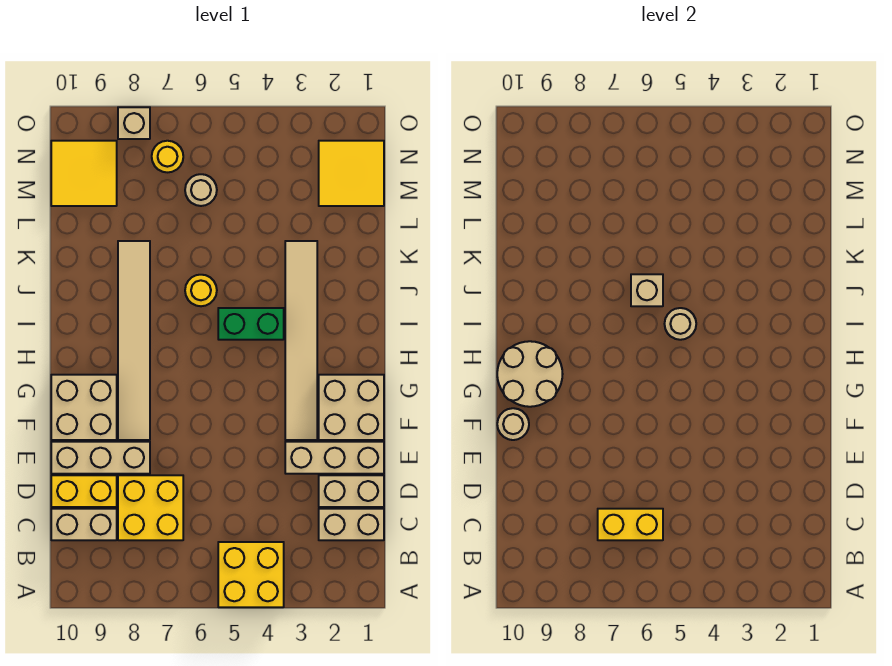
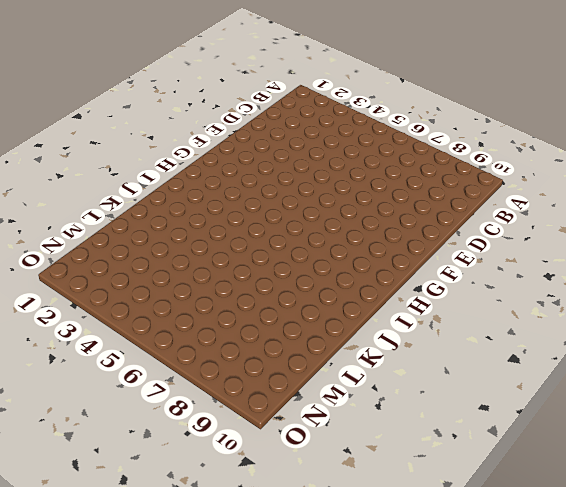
none -> yellow brick A4:B5 level 1
none -> tan brick C1:C2 level 1
none -> yellow brick C7:D8 level 1

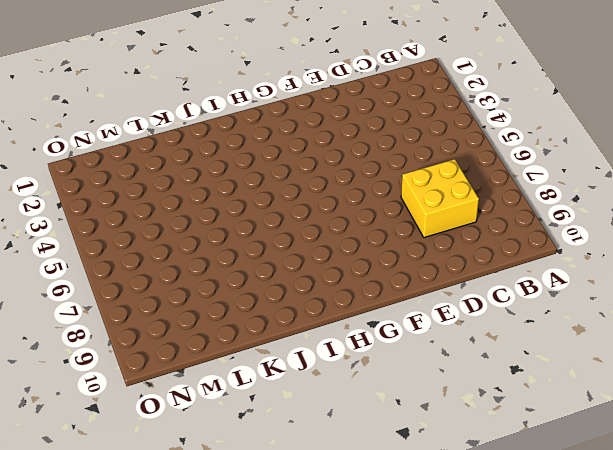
none -> yellow brick A4:B5 level 1
none -> tan brick C1:C2 level 1
none -> tan brick C9:C10 level 1

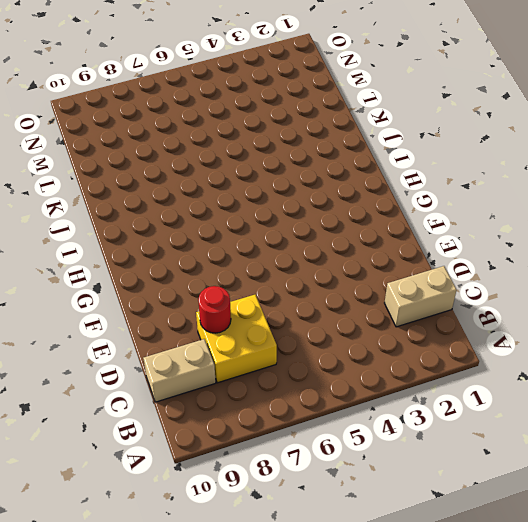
red round brick D8 level 2 -> none
none -> yellow brick A4:B5 level 1
none -> tan brick D1:D2 level 1
none -> yellow brick D9:D10 level 1

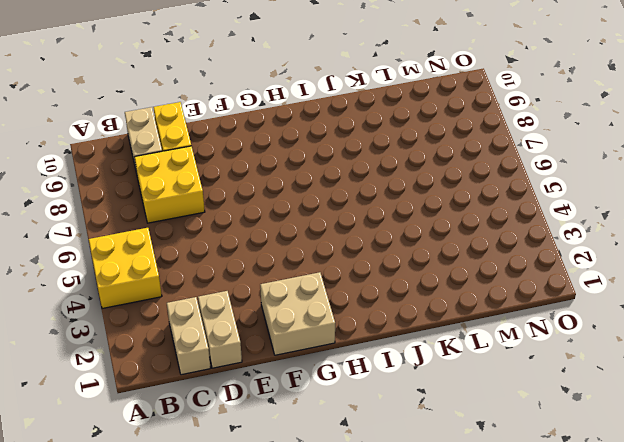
none -> tan brick E1:E3 level 1
none -> tan brick E8:E10 level 1
none -> tan tile F3:K3 level 1

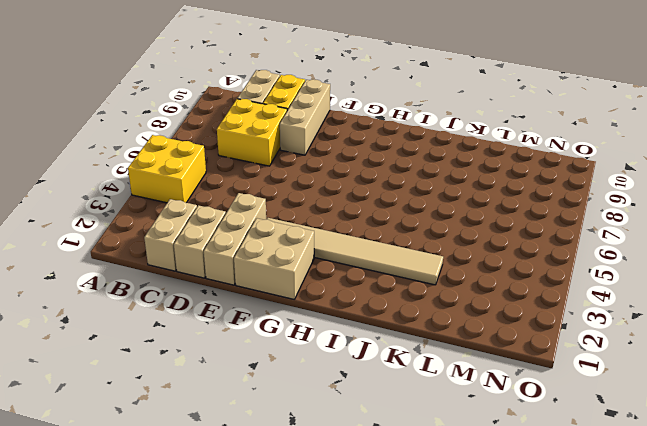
none -> tan tile F8:K8 level 1
none -> tan brick F9:G10 level 1
none -> green brick I4:I5 level 1

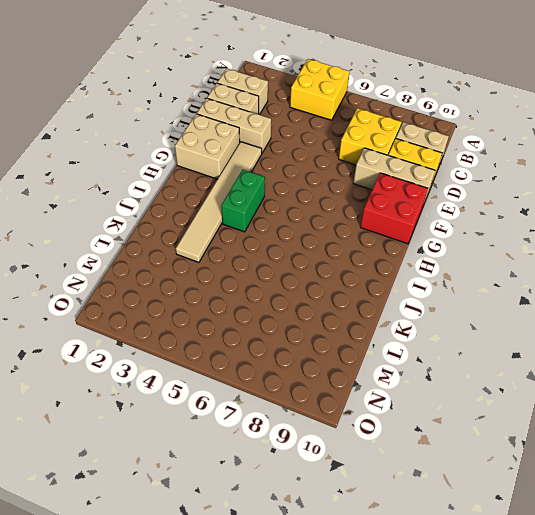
red brick F9:G10 level 1 -> tan brick F9:G10 level 1
green brick H4:I4 level 1 -> green brick I4:I5 level 1
none -> tan tile F8:K8 level 1
none -> yellow round brick J6 level 1
none -> yellow tile M1:N2 level 1

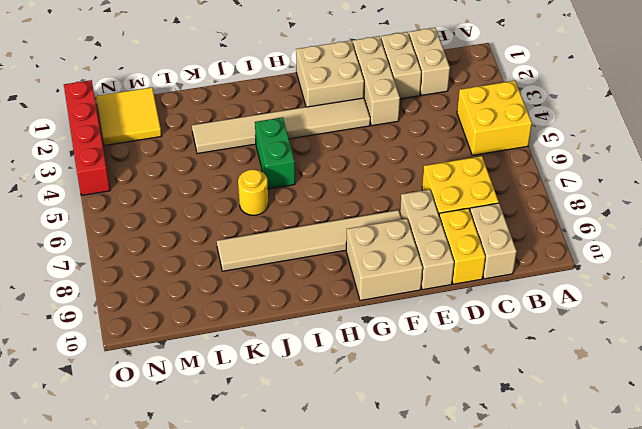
red brick O1:O4 level 1 -> none
none -> tan round brick M6 level 1
none -> yellow tile M9:N10 level 1
none -> yellow round brick N7 level 1

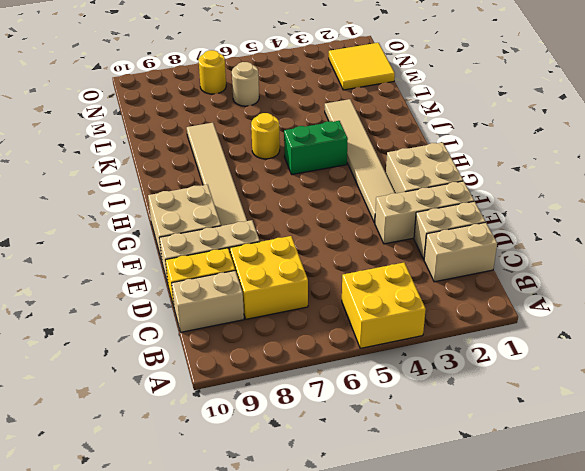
none -> yellow tile M9:N10 level 1
none -> tan brick O8 level 1
none -> yellow brick C6:C7 level 2

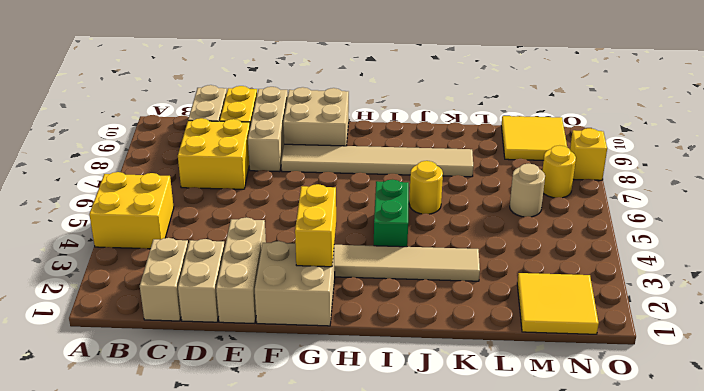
yellow brick G2:G3 level 2 -> yellow brick C6:C7 level 2
yellow brick O8 level 1 -> tan brick O8 level 1
none -> tan round brick F10 level 2
none -> tan round brick G9:H10 level 2
none -> tan round brick I5 level 2

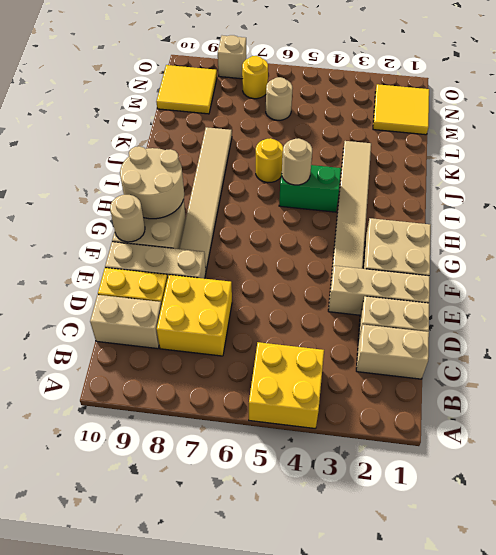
none -> yellow brick C6:C7 level 2
none -> tan brick J6 level 2

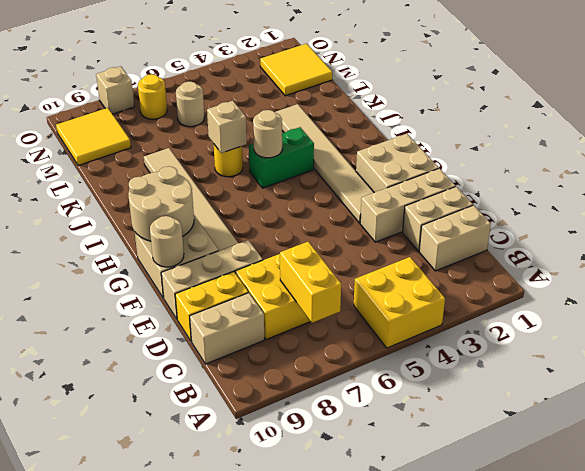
yellow brick B7:C7 level 2 -> yellow brick C6:C7 level 2

